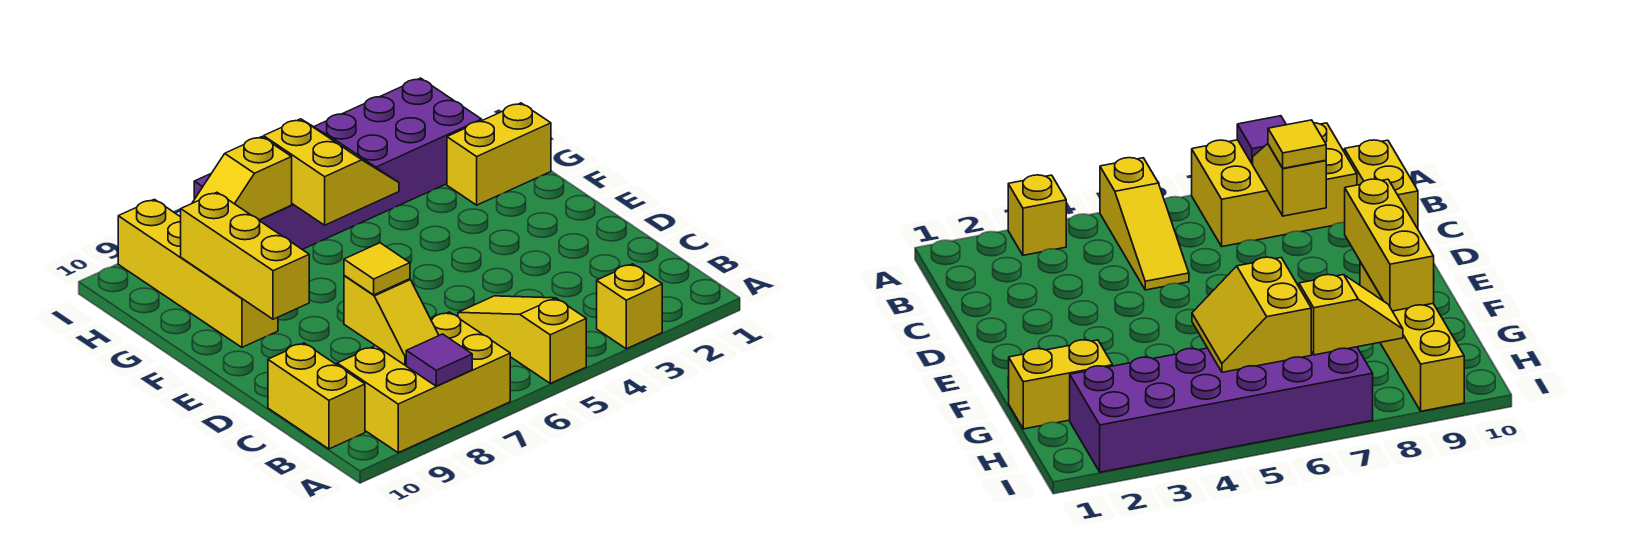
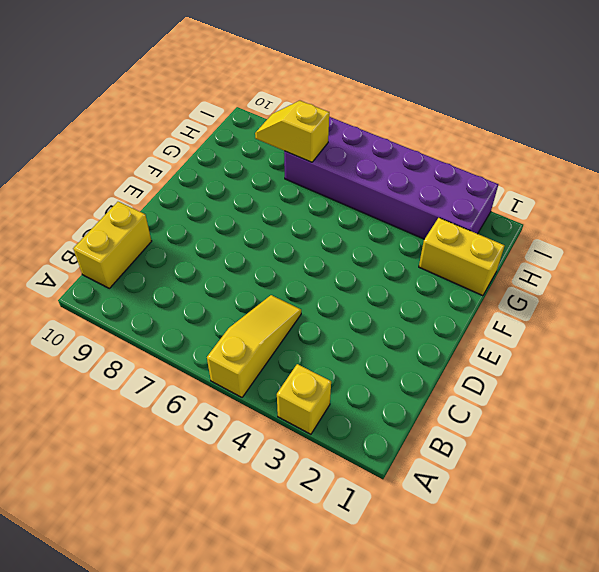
none -> yellow brick A7:B9 level 1
none -> yellow brick F9:I9 level 1
none -> purple tile A8 level 2

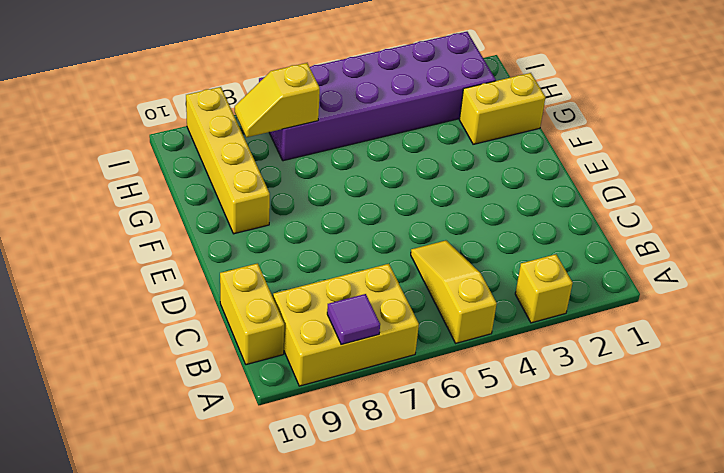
none -> yellow slope B8:C8 level 2 top C
none -> yellow brick E9:G9 level 2
none -> yellow slope G5:H6 level 2 top 6

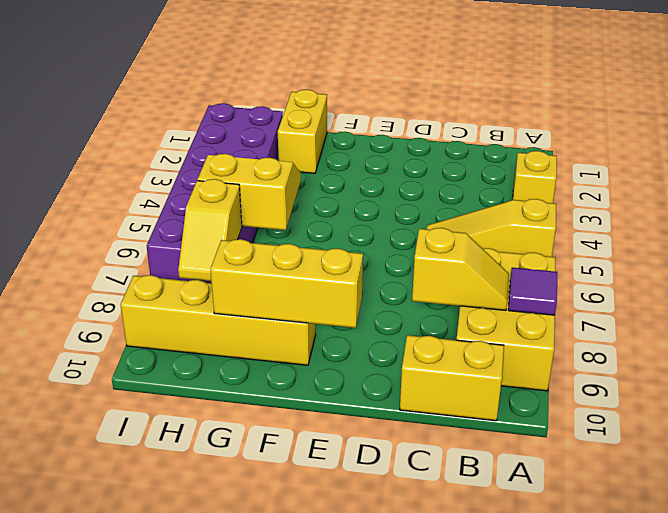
none -> yellow tile C8 level 3

